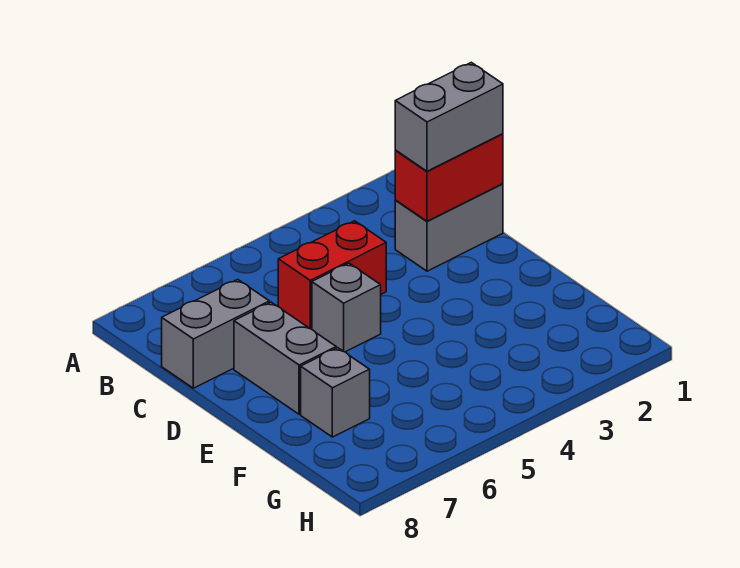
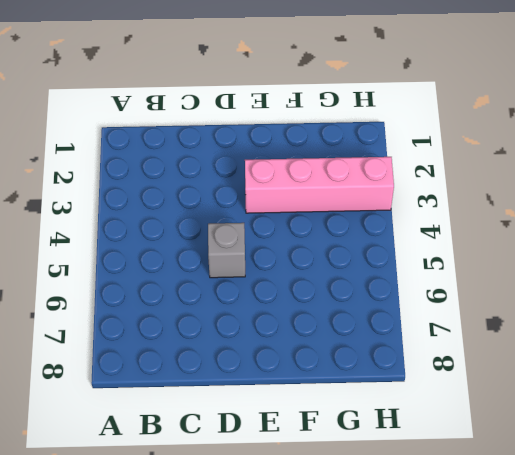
pink brick E3:H3 level 1 -> none
none -> grey brick C1:C2 level 1
none -> red brick C4:C5 level 1

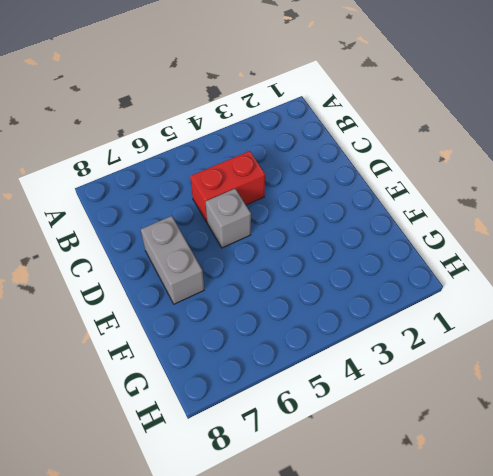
none -> grey brick C1:C2 level 1
none -> grey brick C7:C8 level 1

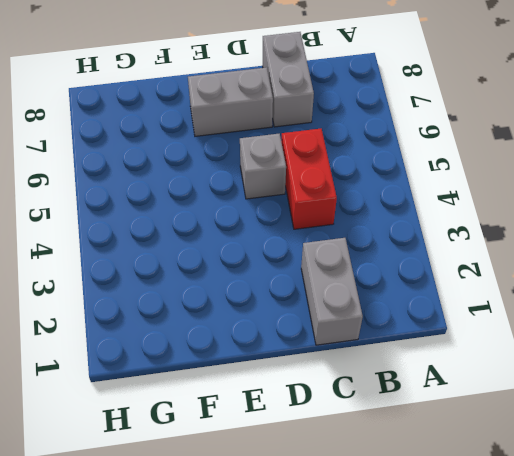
none -> grey brick F7 level 1
none -> red brick C1:C2 level 2

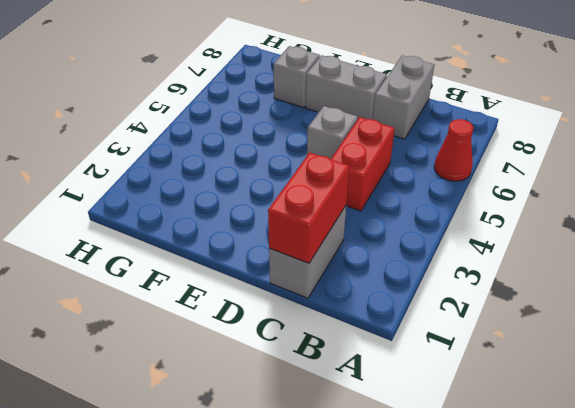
red cone A6 level 1 -> none
none -> grey brick C1:C2 level 3

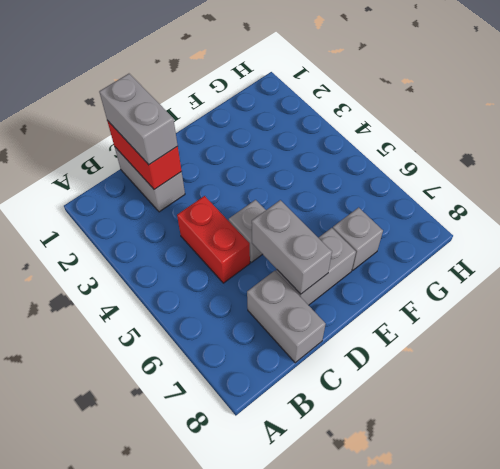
grey brick D6:D7 level 2 -> none

